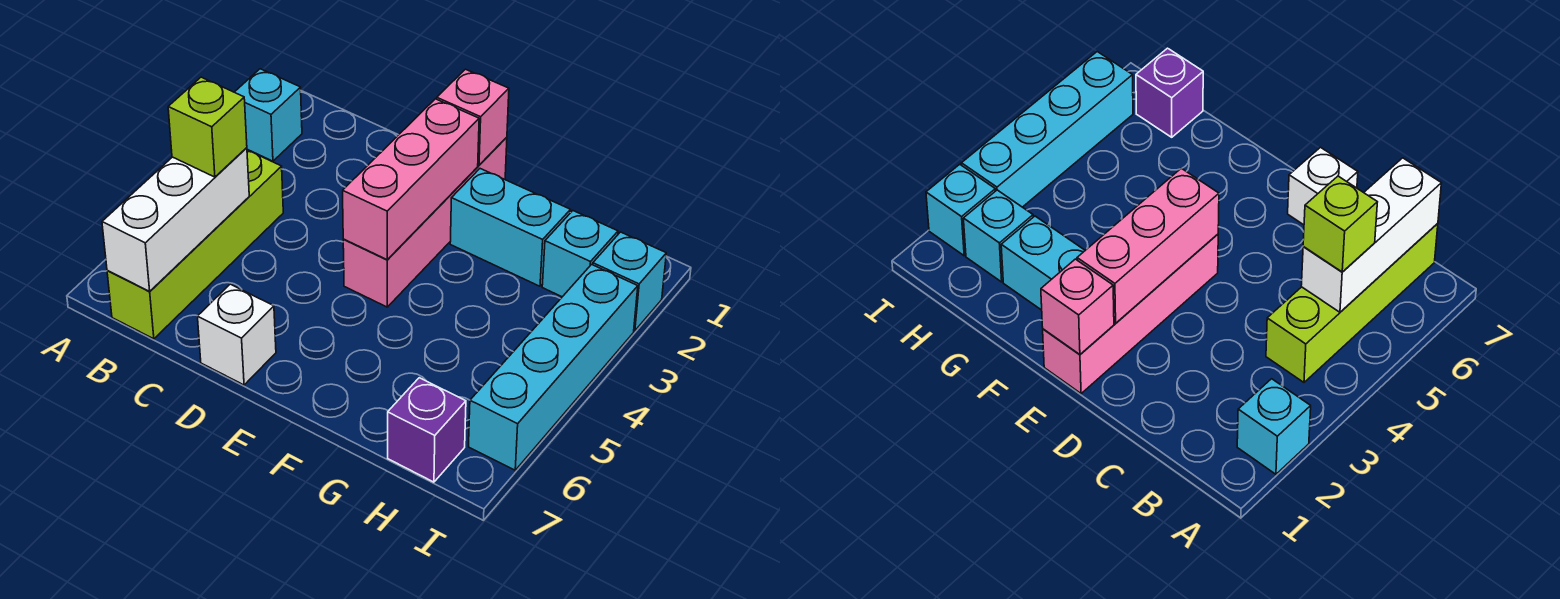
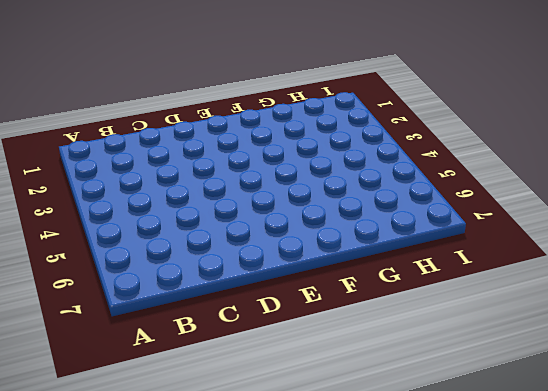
none -> cyan brick A2 level 1
none -> lime brick B4:B7 level 1
none -> white brick D7 level 1

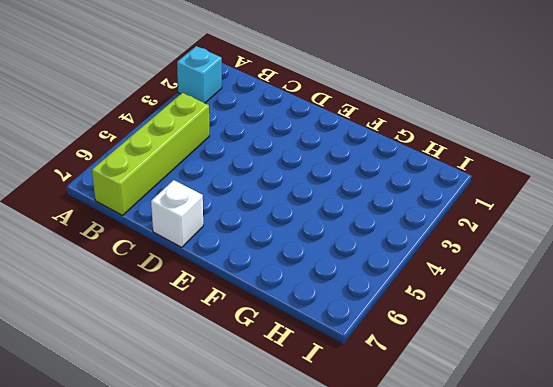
none -> pink brick E1:E4 level 1
none -> cyan brick F2:G2 level 1
none -> cyan brick H2 level 1

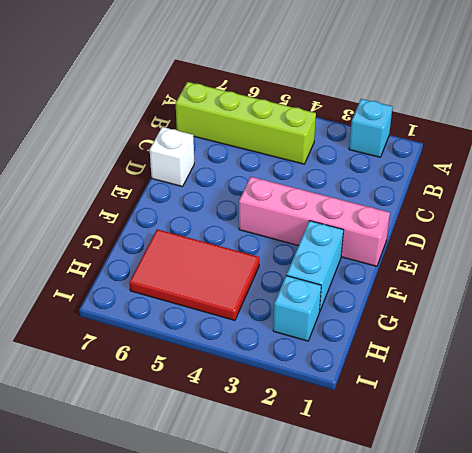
red tile G4:H6 level 1 -> none
none -> purple brick H7 level 1
none -> cyan brick I2 level 1
none -> cyan brick I3:I6 level 1

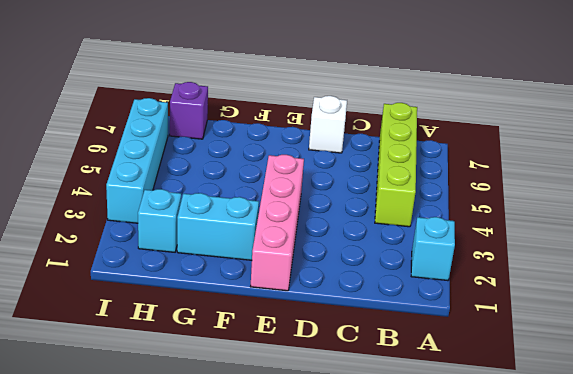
none -> cyan brick I2 level 1
none -> white brick B5:B7 level 2
none -> pink brick E1 level 2

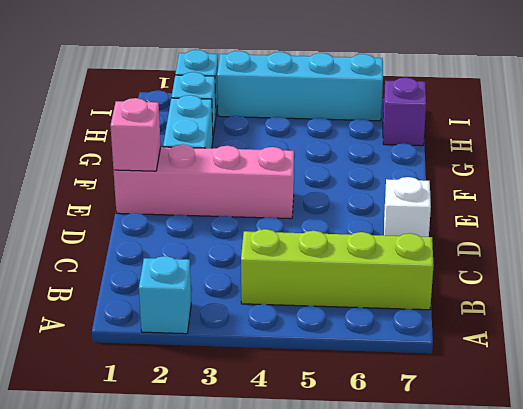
none -> white brick B5:B7 level 2
none -> pink brick E2:E4 level 2
none -> lime brick B5 level 3

